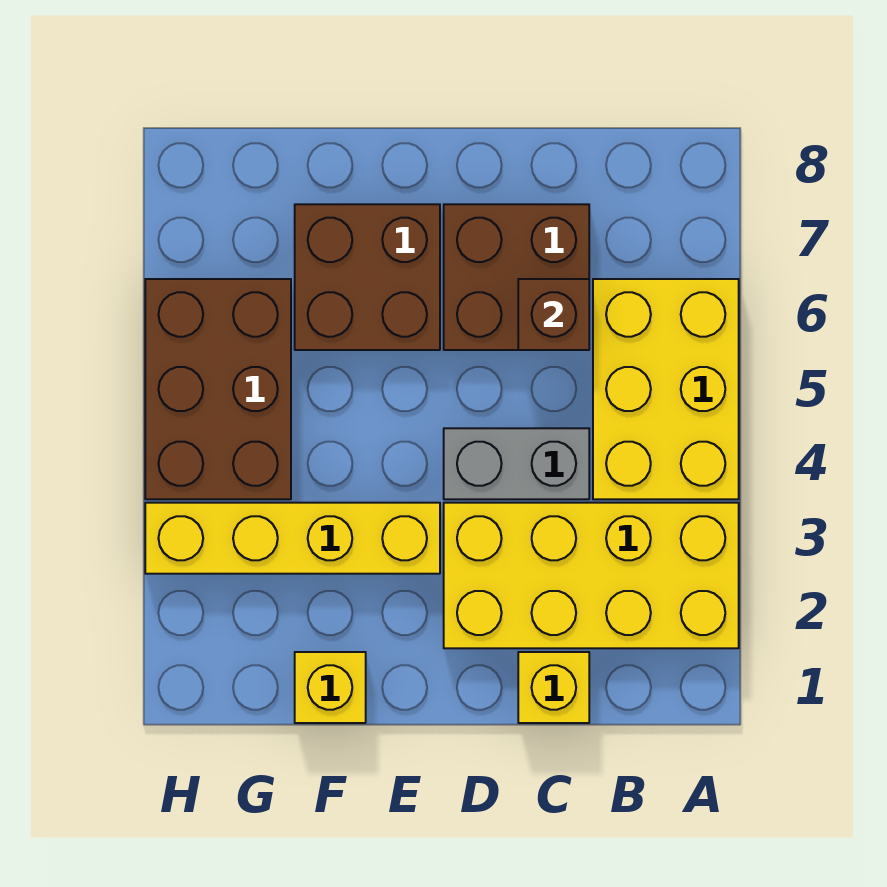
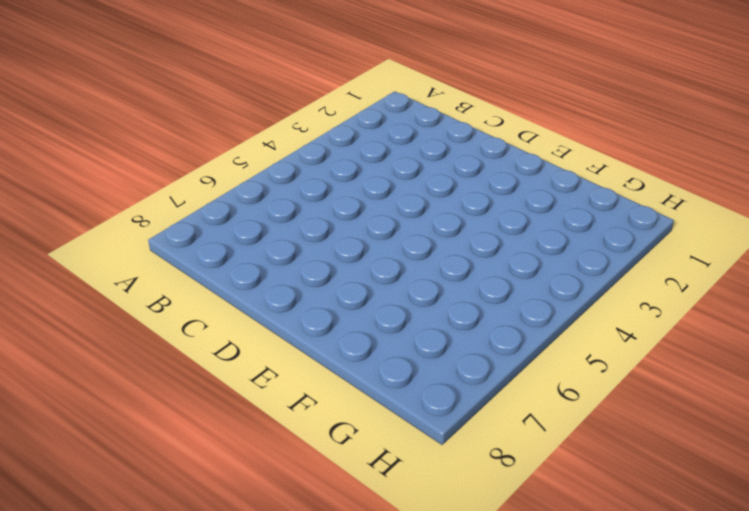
none -> yellow brick A2:D3 level 1
none -> yellow brick A4:B6 level 1

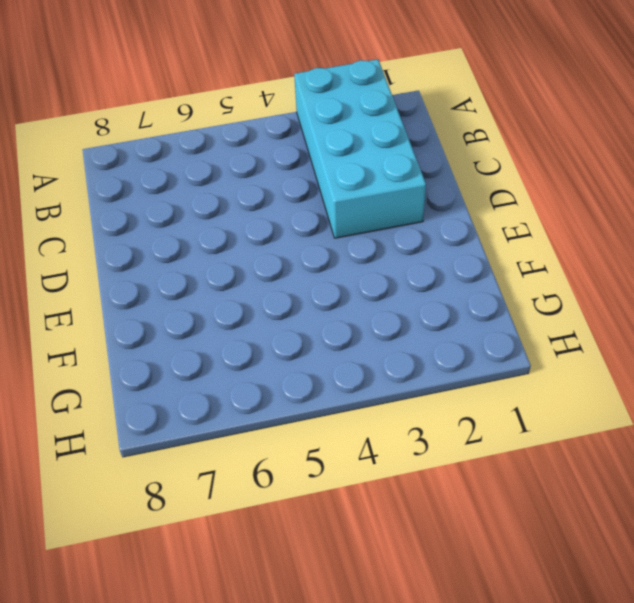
cyan brick A2:D3 level 1 -> yellow brick A2:D3 level 1
none -> yellow brick A4:B6 level 1
none -> yellow brick C1 level 1

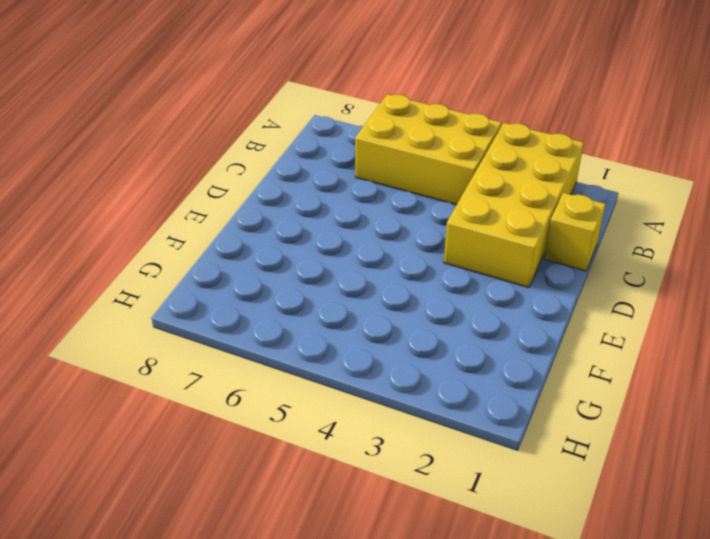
none -> grey brick C4:D4 level 1
none -> brown brick C6:D7 level 1

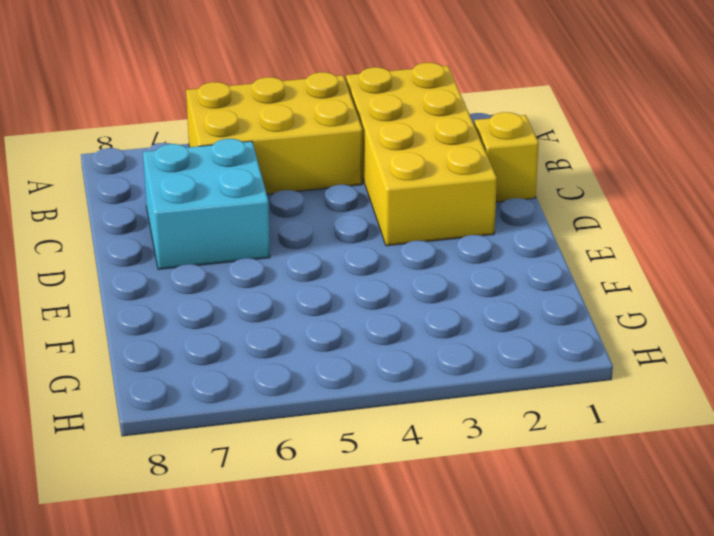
cyan brick C6:D7 level 1 -> brown brick C6:D7 level 1
none -> grey brick C4:D4 level 1
none -> yellow brick E3:H3 level 1

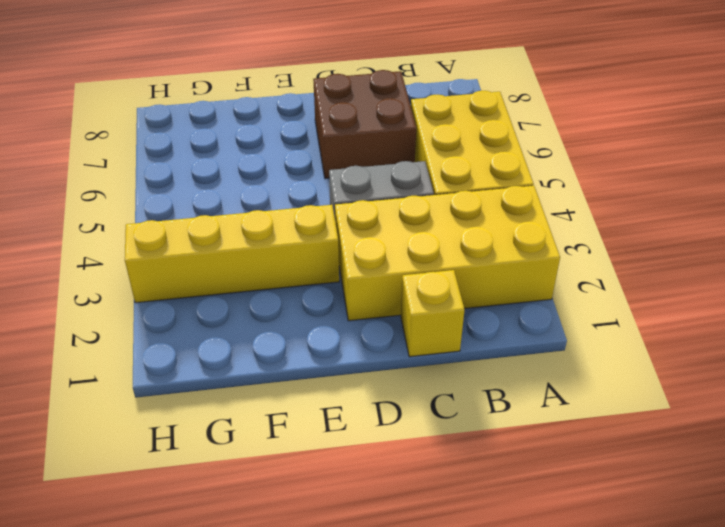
none -> brown brick E6:F7 level 1
none -> yellow brick F1 level 1

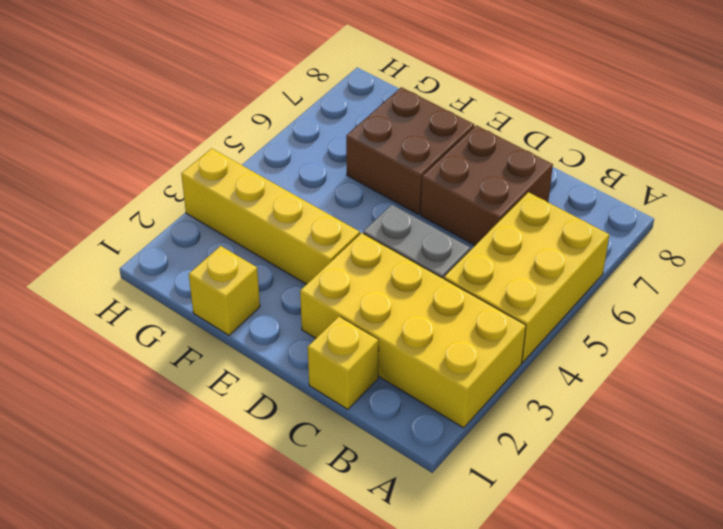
none -> brown brick G4:H6 level 1
none -> brown brick C6 level 2

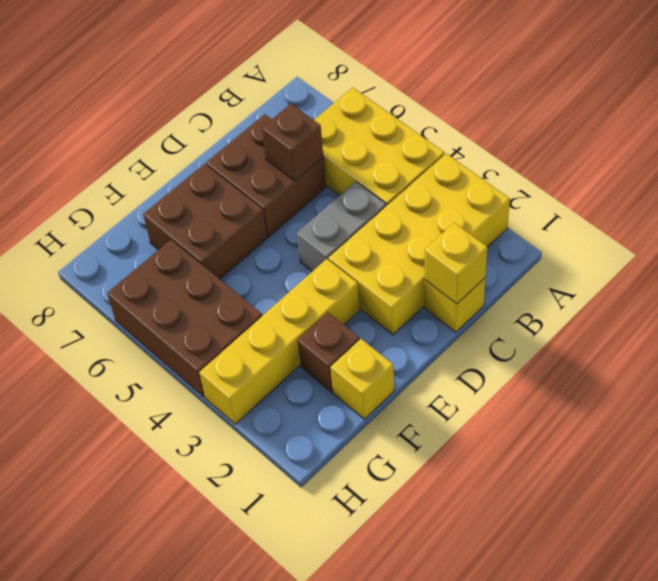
yellow brick C1 level 2 -> none
brown brick F2 level 1 -> none

